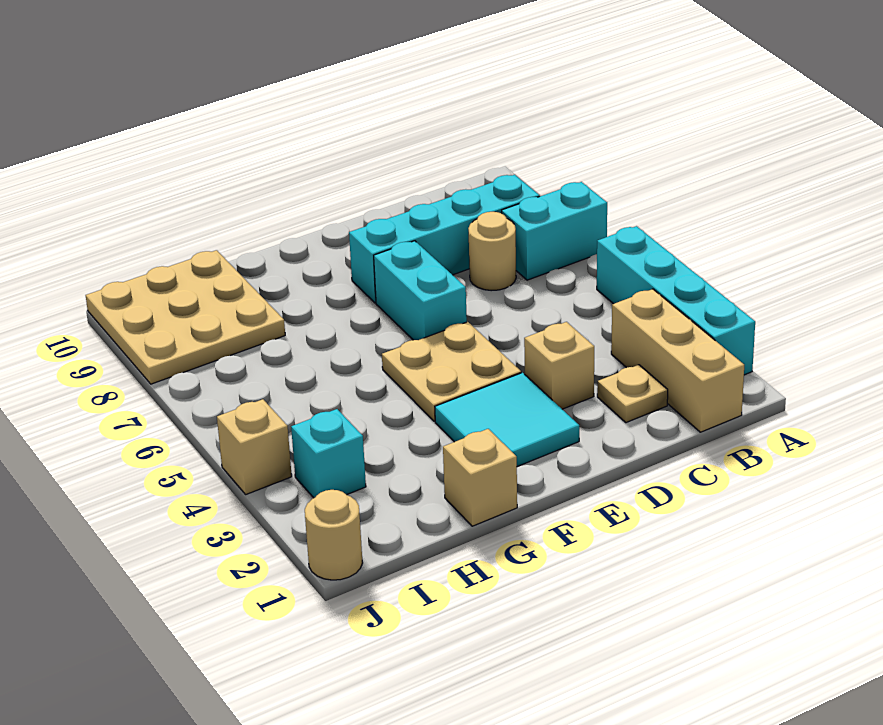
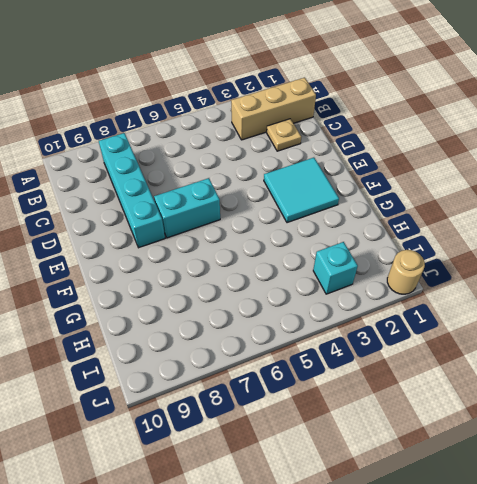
none -> cyan brick A2:A5 level 1
none -> cyan brick A7:B7 level 1
none -> tan round brick C7 level 1

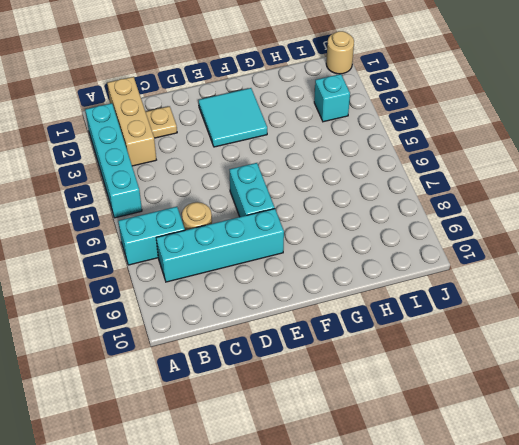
none -> tan brick D3 level 1
none -> tan plate E4:F5 level 1
none -> tan brick G1 level 1

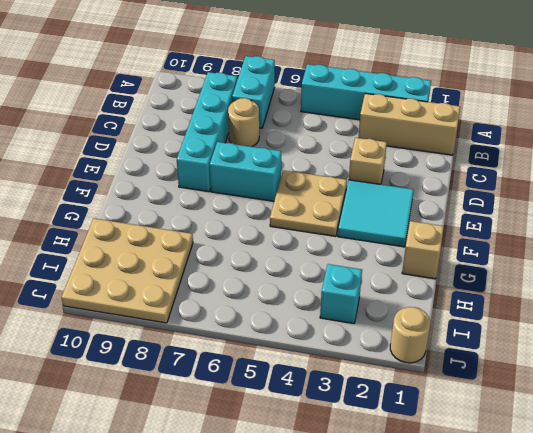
none -> tan plate C2 level 1
none -> tan brick J4 level 1

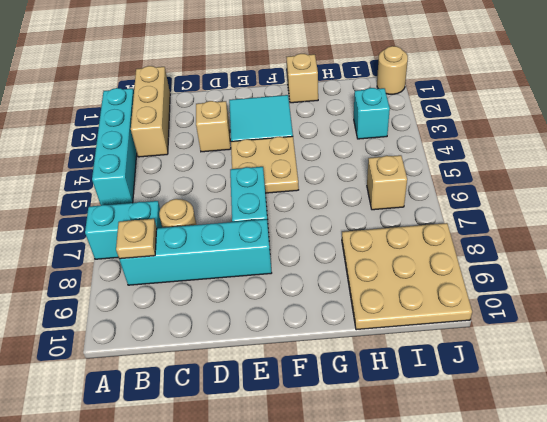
tan plate B8 level 2 -> tan plate C2 level 1
tan brick I6 level 1 -> tan brick J4 level 1

